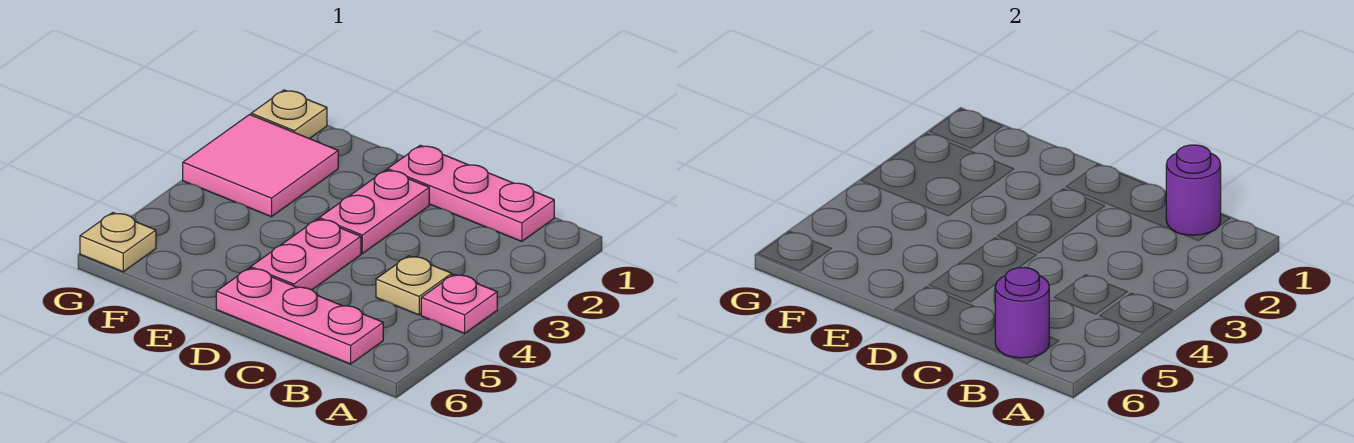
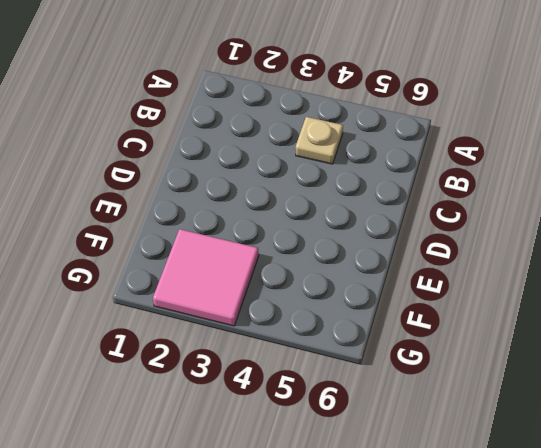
none -> pink plate A4 level 1
none -> pink plate B1:D1 level 1

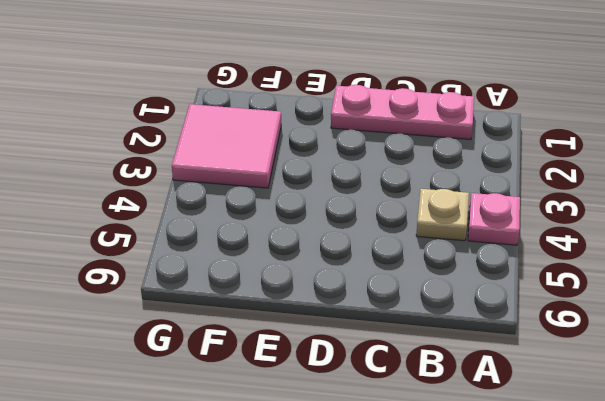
none -> pink plate B6:D6 level 1
none -> pink plate D2:D3 level 1

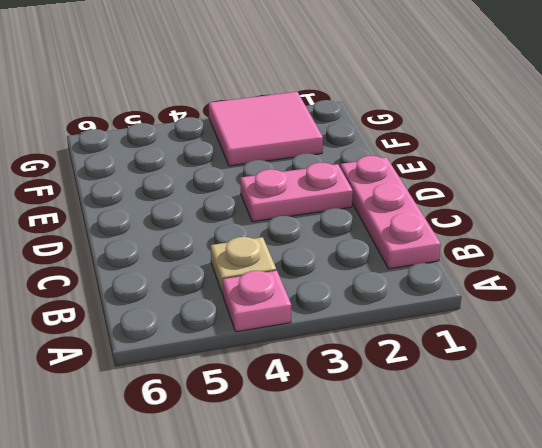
none -> pink plate B6:D6 level 1
none -> pink plate D4:D5 level 1

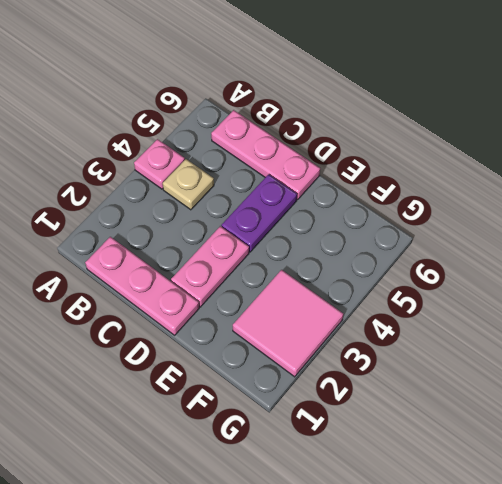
purple plate D4:D5 level 1 -> pink plate D4:D5 level 1
none -> tan plate G1 level 1
none -> tan plate G6 level 1

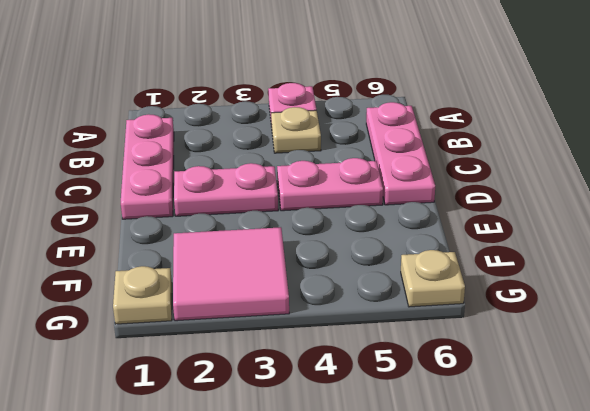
none -> purple round brick B1 level 2
none -> purple round brick B6 level 2

